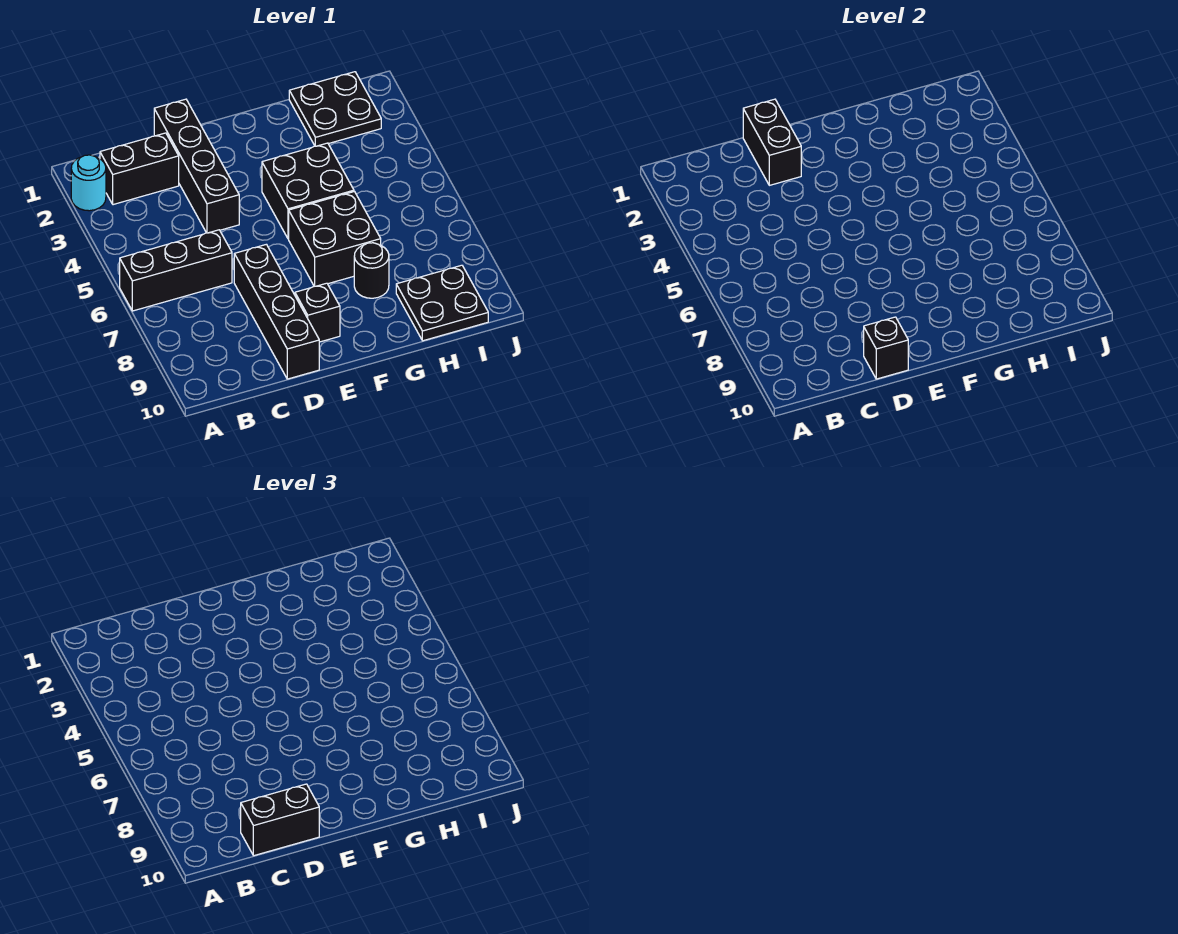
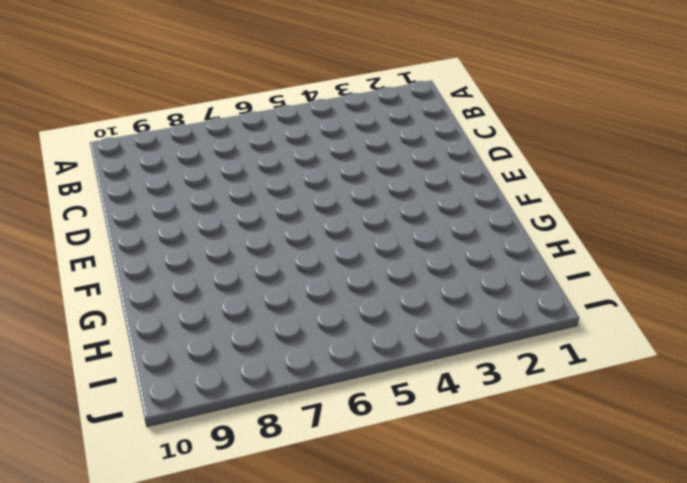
none -> cyan round brick A2 level 1
none -> black brick A6:C6 level 1
none -> black brick B2:C2 level 1

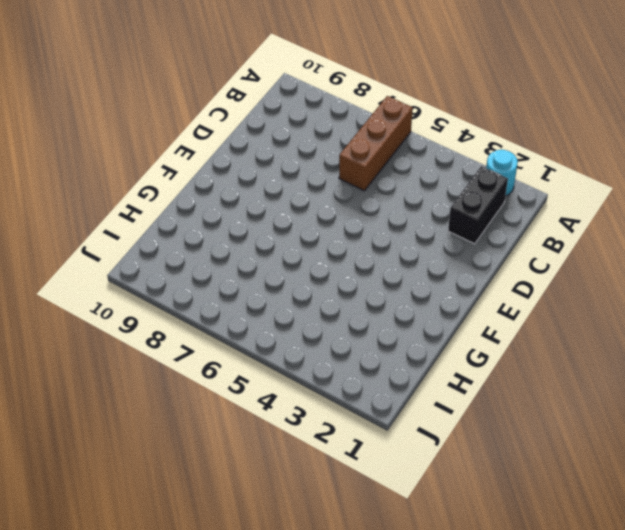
brown brick A6:C6 level 1 -> black brick A6:C6 level 1
none -> black brick D1:D4 level 1
none -> black brick D7:D10 level 1
none -> black brick E9 level 1

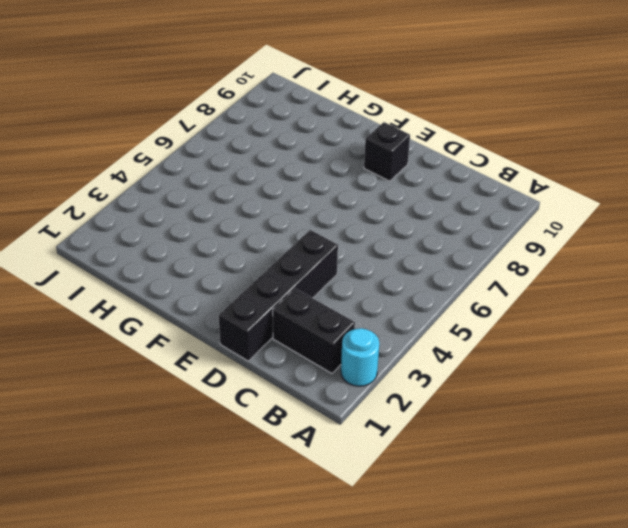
none -> black brick A6:C6 level 1
none -> black brick D7:D10 level 1
none -> black brick F4:G5 level 1

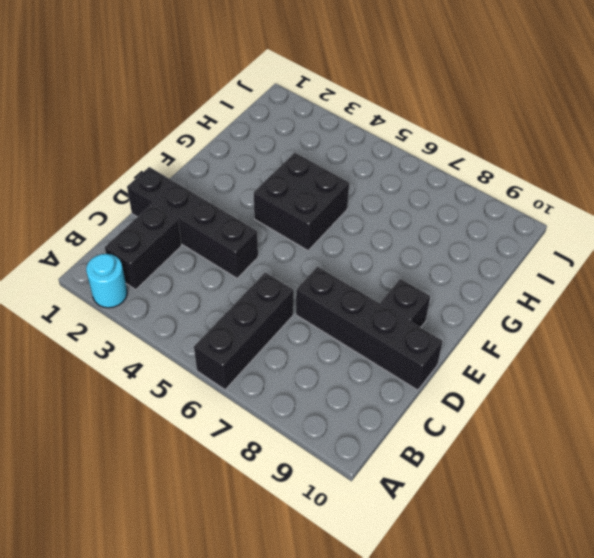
none -> black brick F6:G7 level 1
none -> black round brick G8 level 1
none -> black plate H1:I2 level 1

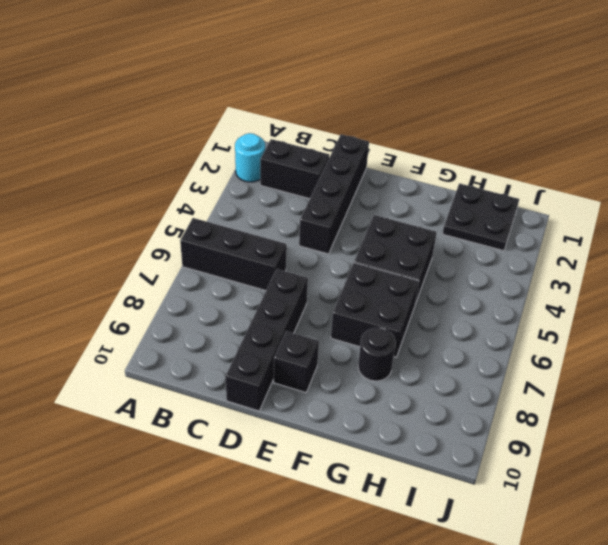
none -> black plate H9:I10 level 1
none -> black brick D1:D2 level 2
none -> black brick D10 level 2

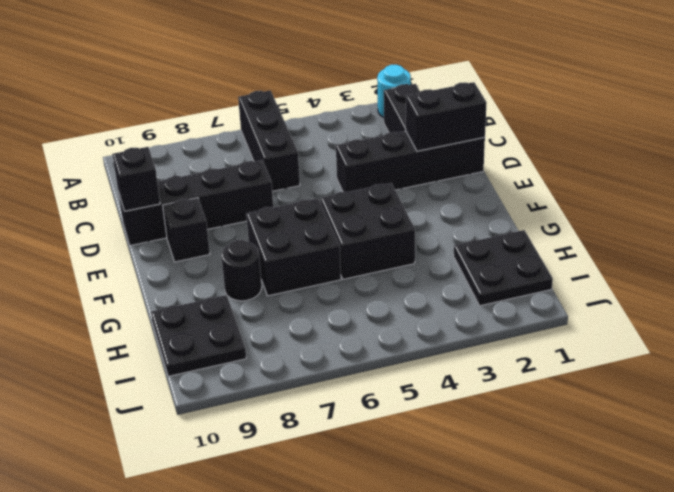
none -> black brick C10:D10 level 3

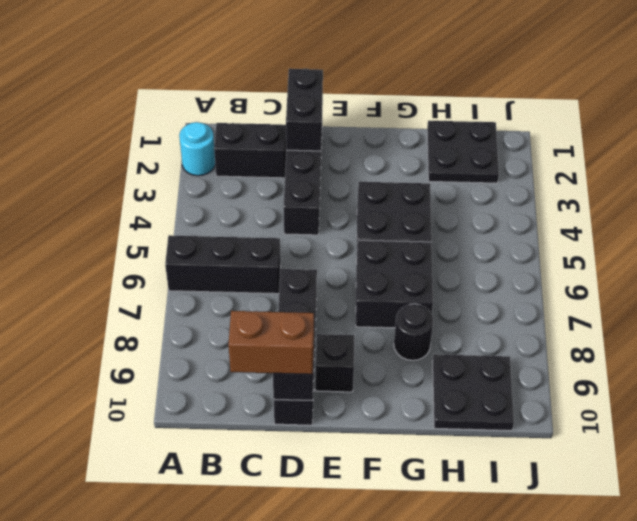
brown brick C10:D10 level 3 -> black brick C10:D10 level 3

